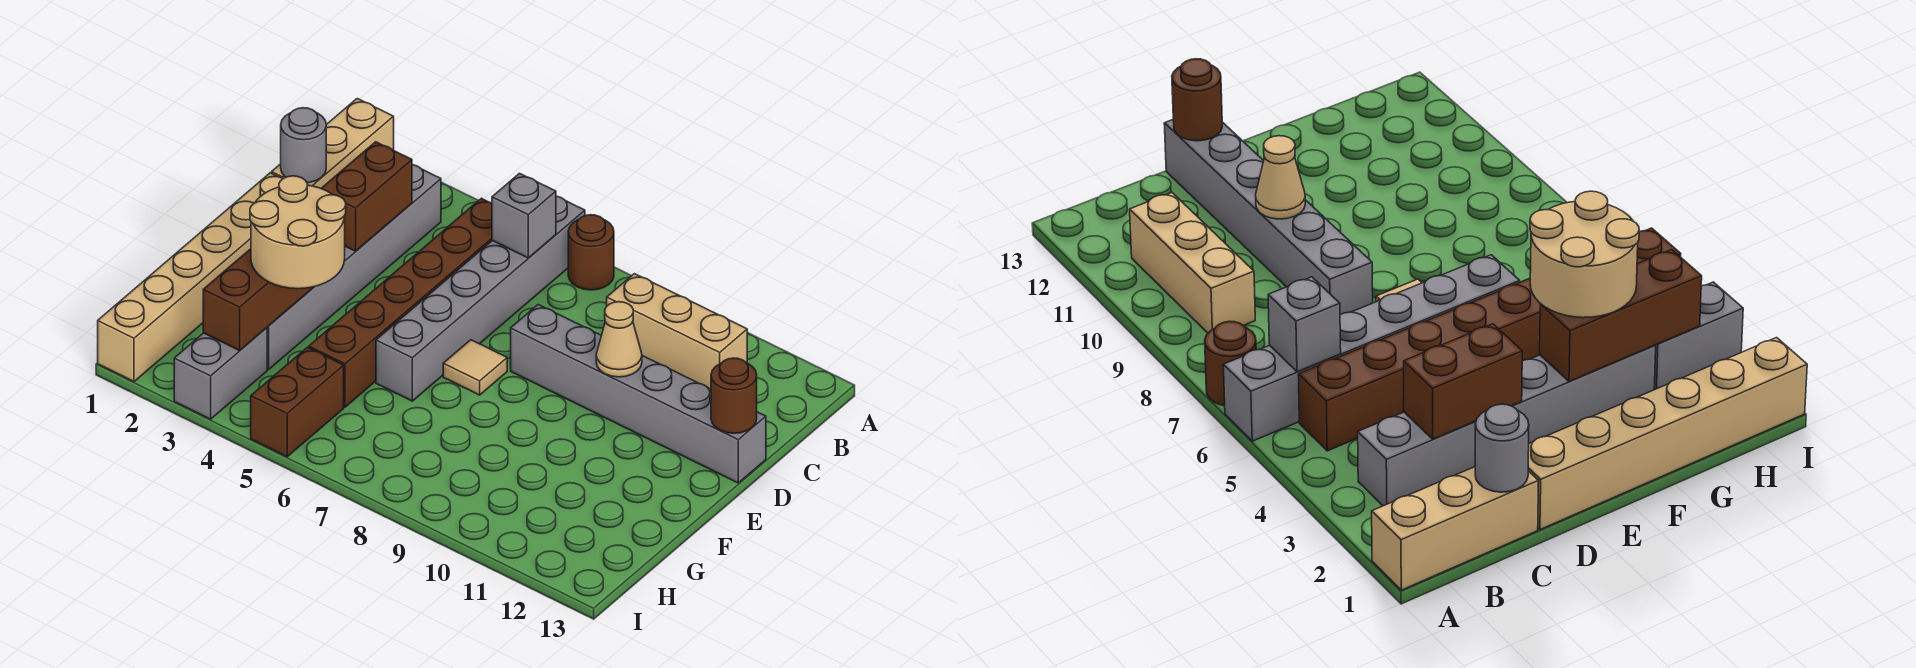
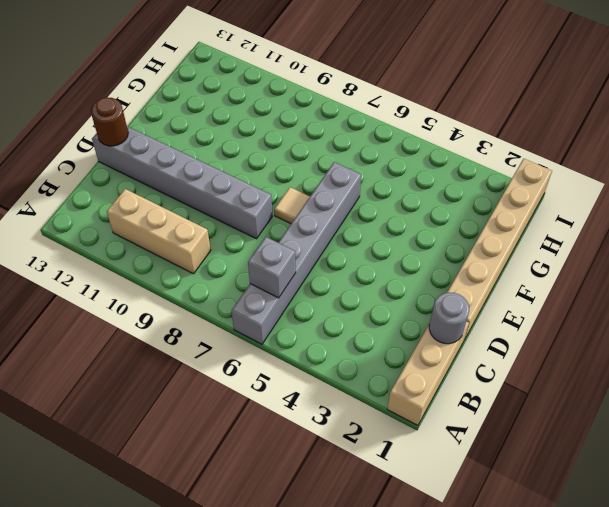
none -> brown round brick A7 level 1
none -> grey brick B3:G3 level 1
none -> brown brick B5:G5 level 1

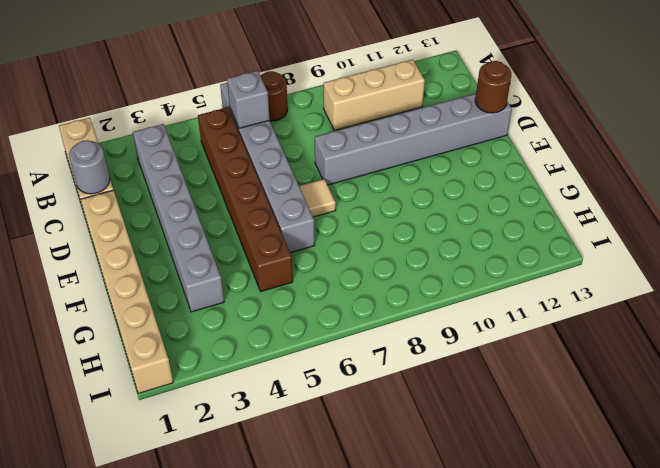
none -> grey brick H3:I3 level 1
none -> brown brick H5:I5 level 1
none -> brown brick C3:D3 level 2

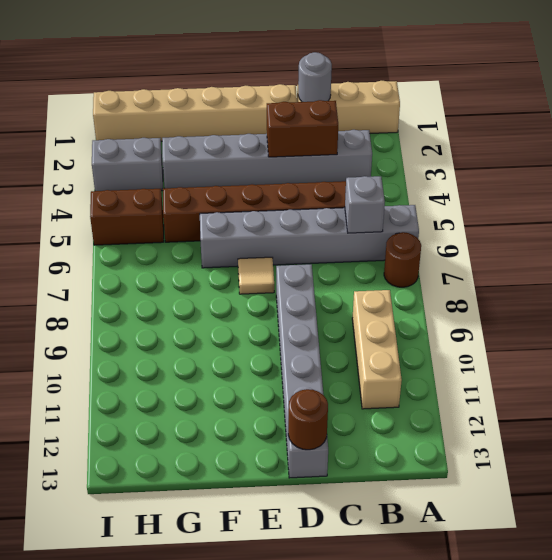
none -> tan cone D10 level 2
none -> brown brick F3:H3 level 2
none -> tan round brick F3:G4 level 3

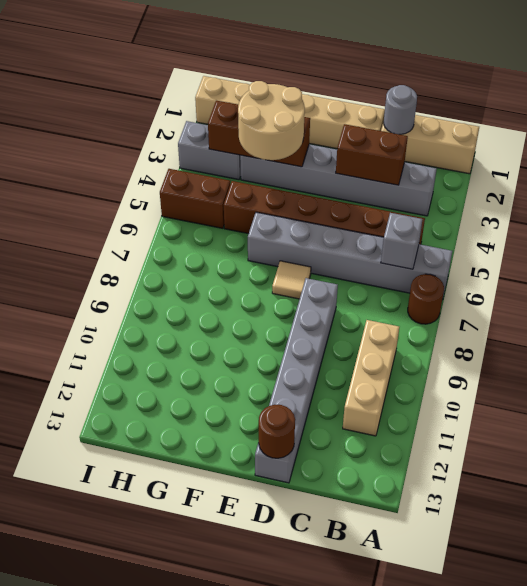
none -> tan cone D10 level 2

